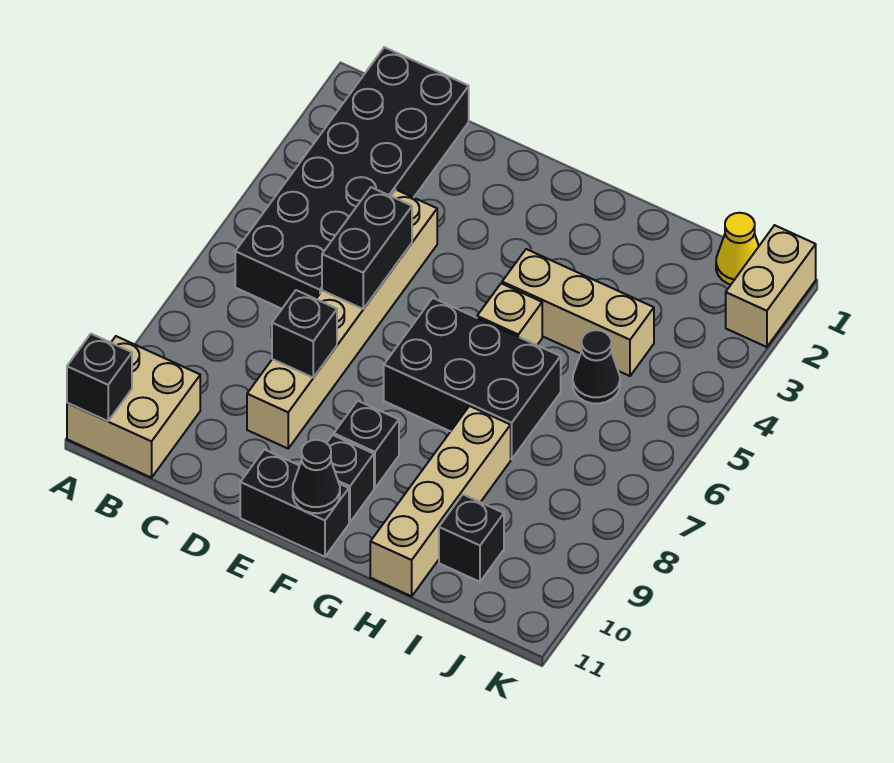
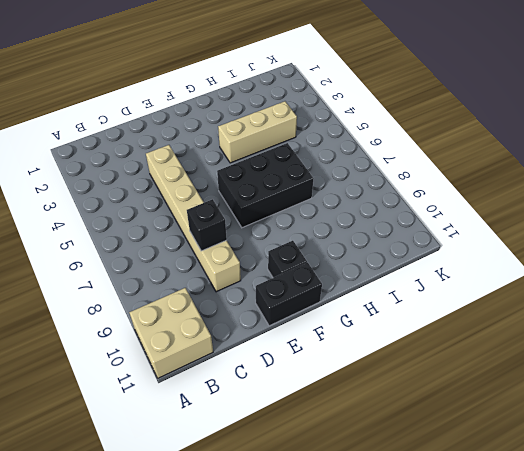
none -> black brick B1:C6 level 1
none -> black brick F9 level 1
none -> tan brick G5 level 1

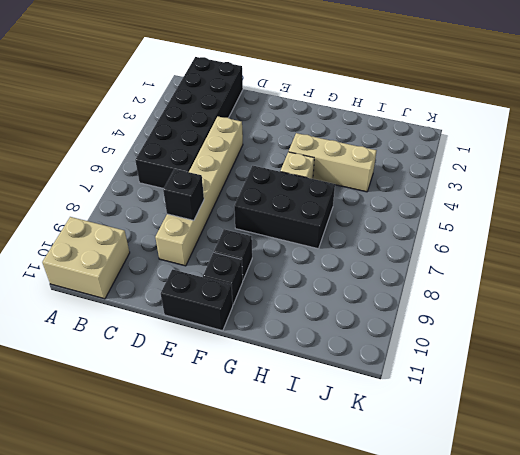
none -> tan brick H8:H11 level 1
none -> black cone I5 level 1
none -> black brick I10 level 1

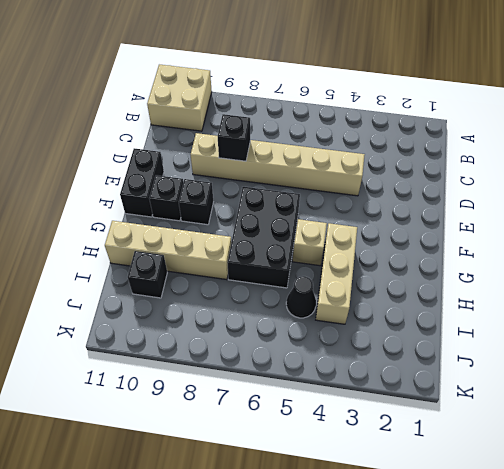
none -> black brick B1:C6 level 1
none -> yellow cone J1 level 1
none -> tan brick K1:K2 level 1

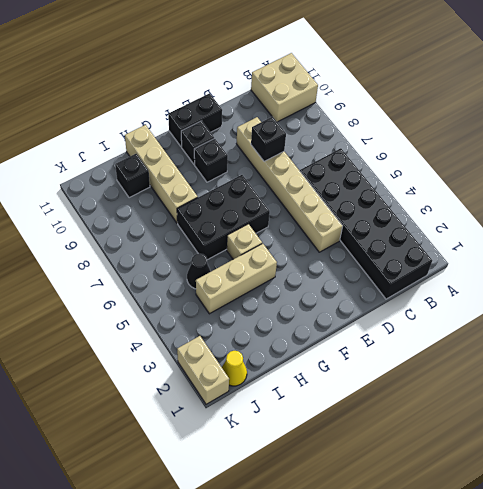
none -> black brick A11 level 2
none -> black brick D5:D6 level 2
none -> black cone F11 level 2

